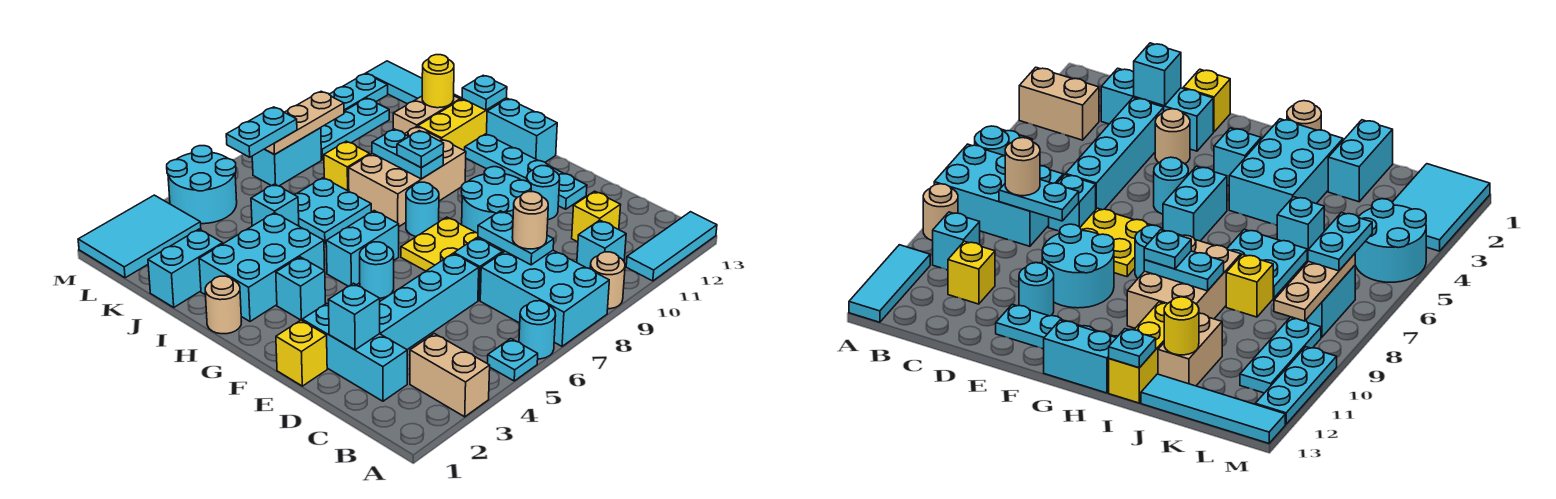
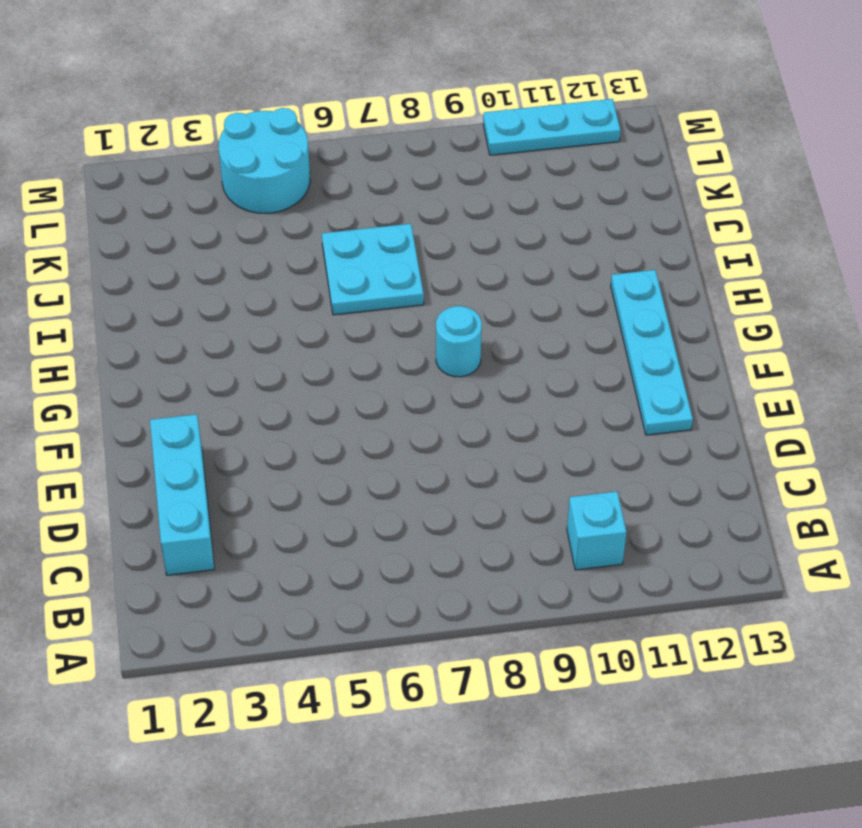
none -> tan brick A3:B3 level 1
none -> cyan plate A5 level 1
none -> cyan round brick A6 level 1
none -> cyan brick A7:C8 level 1

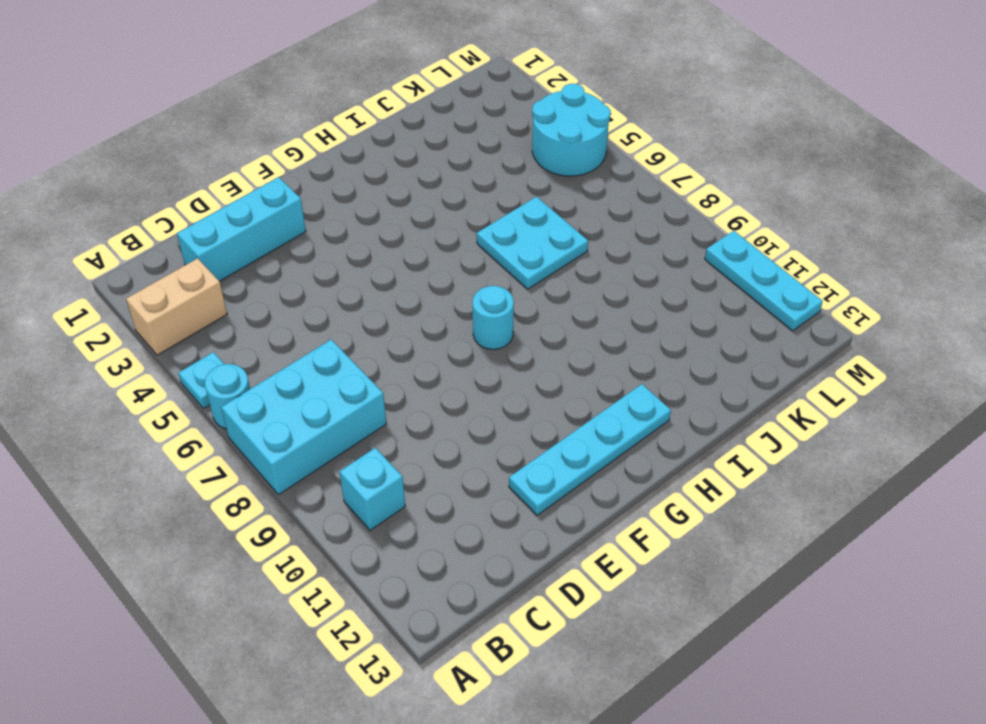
none -> tan round brick A9 level 1
none -> cyan tile A11:A13 level 1
none -> yellow brick C11 level 1
none -> cyan brick D3:D6 level 1

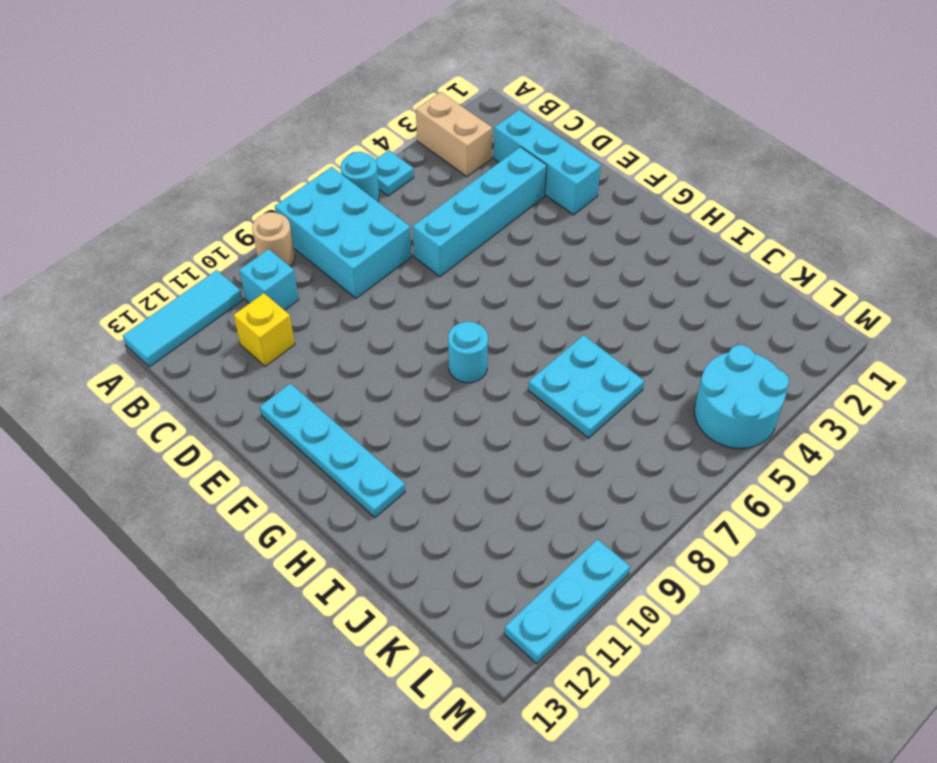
none -> cyan brick D7 level 1
none -> yellow brick E1 level 1
none -> tan round brick E3 level 1
none -> yellow plate E7:F8 level 1

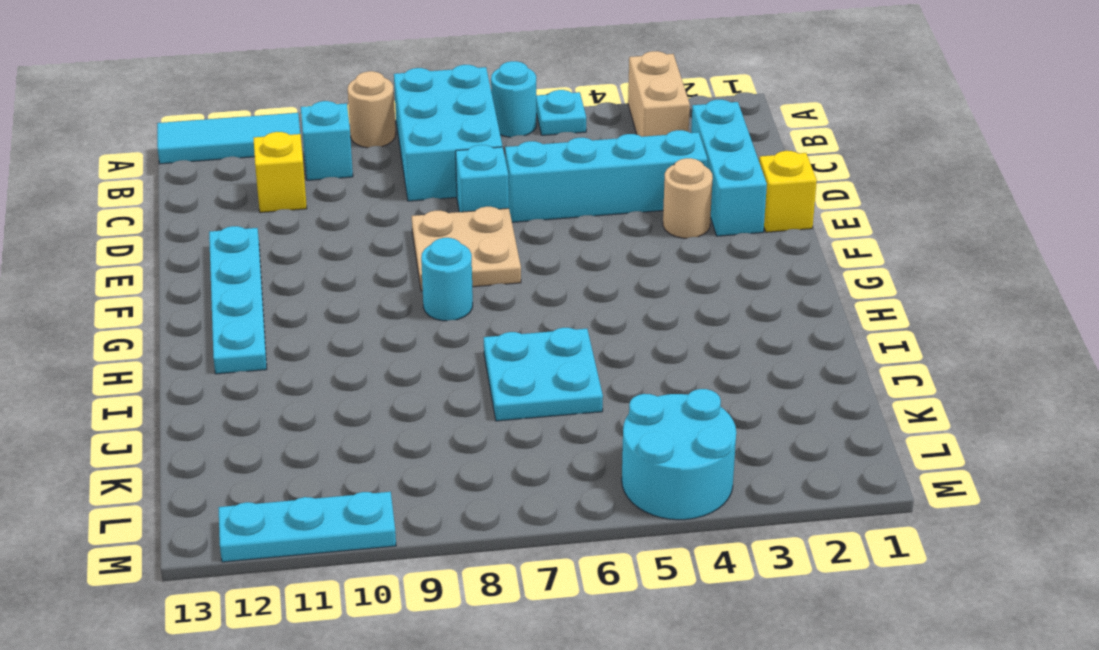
tan plate E7:F8 level 1 -> yellow plate E7:F8 level 1
none -> cyan round brick E9:F10 level 1
none -> cyan round brick E11 level 1
none -> cyan round brick F5 level 1
none -> cyan brick G3 level 1

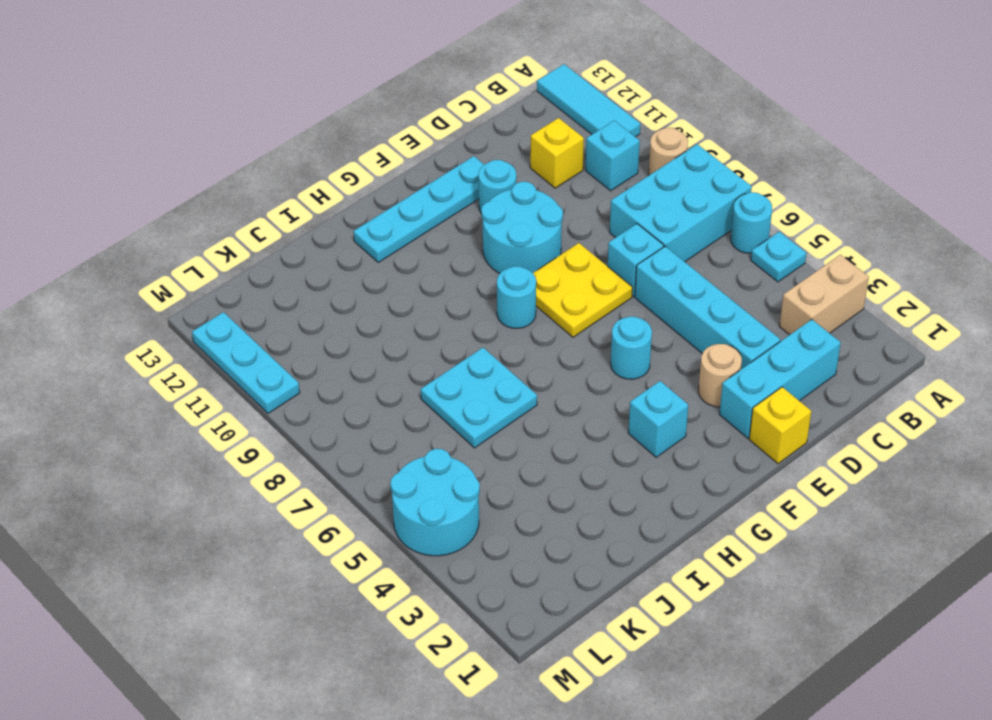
none -> cyan brick G5:G6 level 1
none -> cyan brick G13:H13 level 1
none -> tan round brick H1 level 1
none -> cyan brick H2:I4 level 1

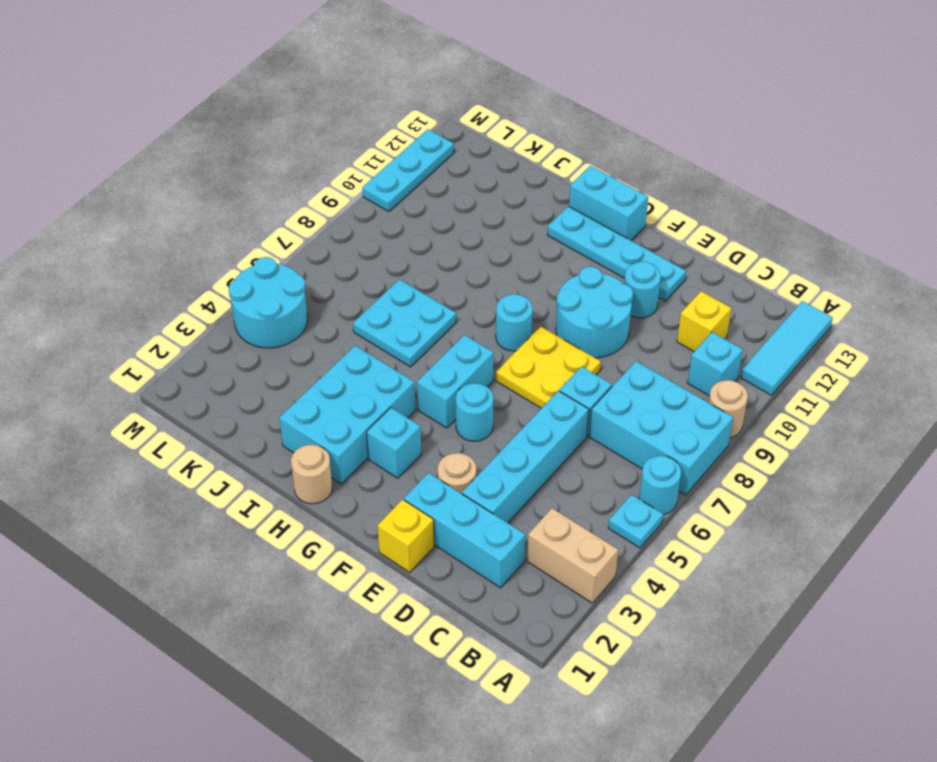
none -> tan brick H8:I10 level 1
none -> yellow brick I11:I13 level 1
none -> cyan brick J1:J2 level 1
none -> cyan brick J5 level 1

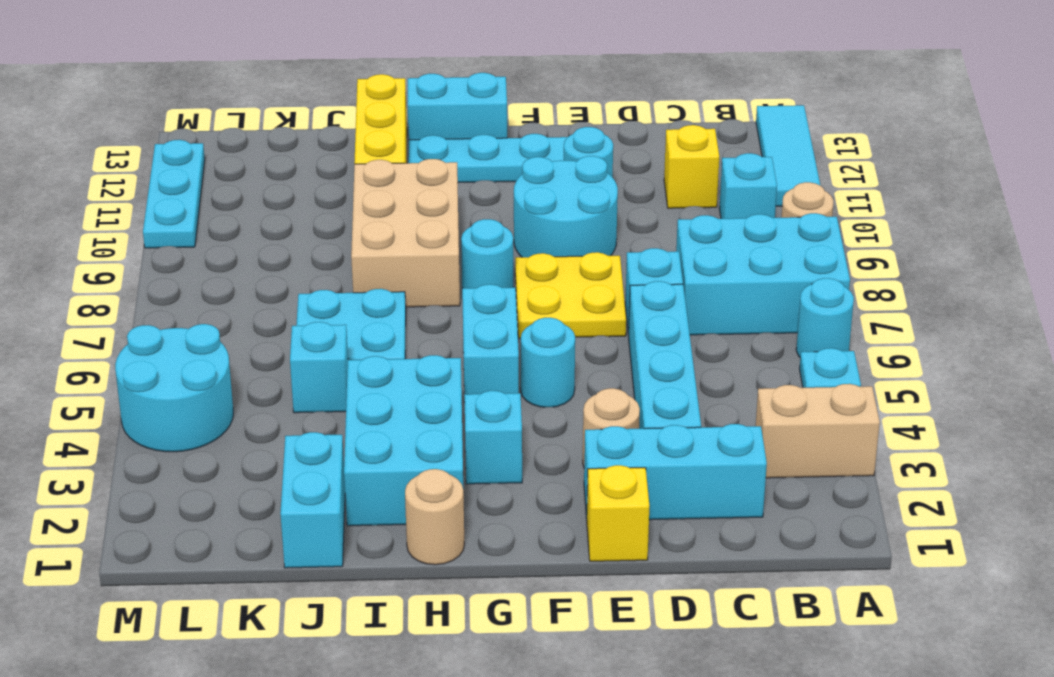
none -> yellow brick J8 level 1
none -> tan brick J11:J12 level 1
none -> cyan tile J13:M13 level 1
none -> cyan tile L1:M3 level 1

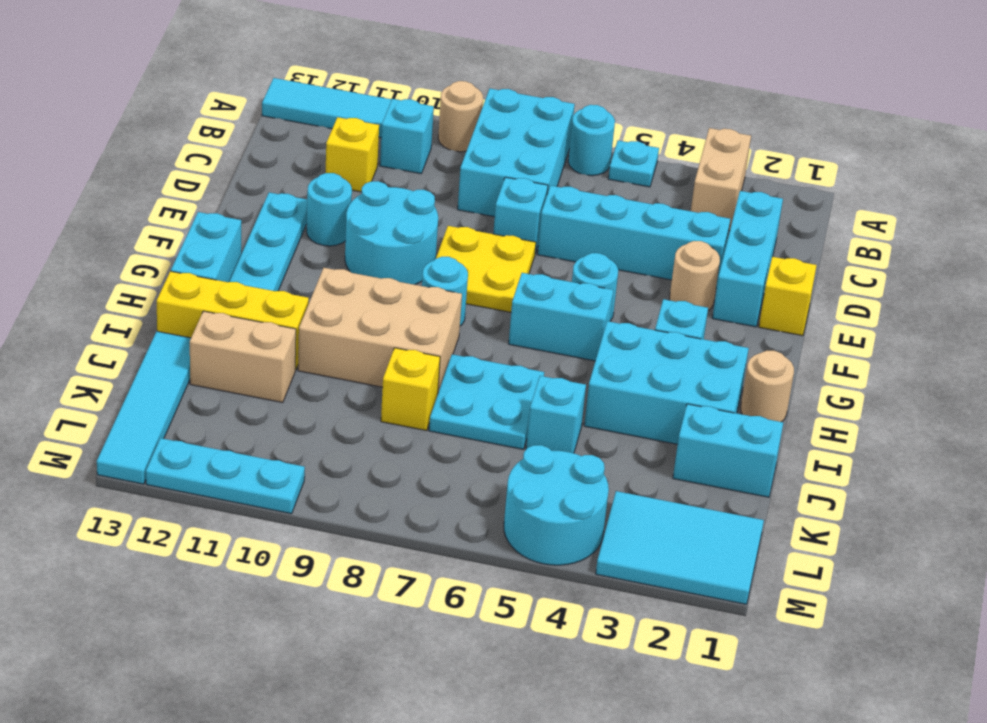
none -> cyan brick L7:L8 level 1
none -> cyan plate L9:L11 level 1
none -> cyan plate C8:D8 level 2
none -> cyan brick D2 level 2

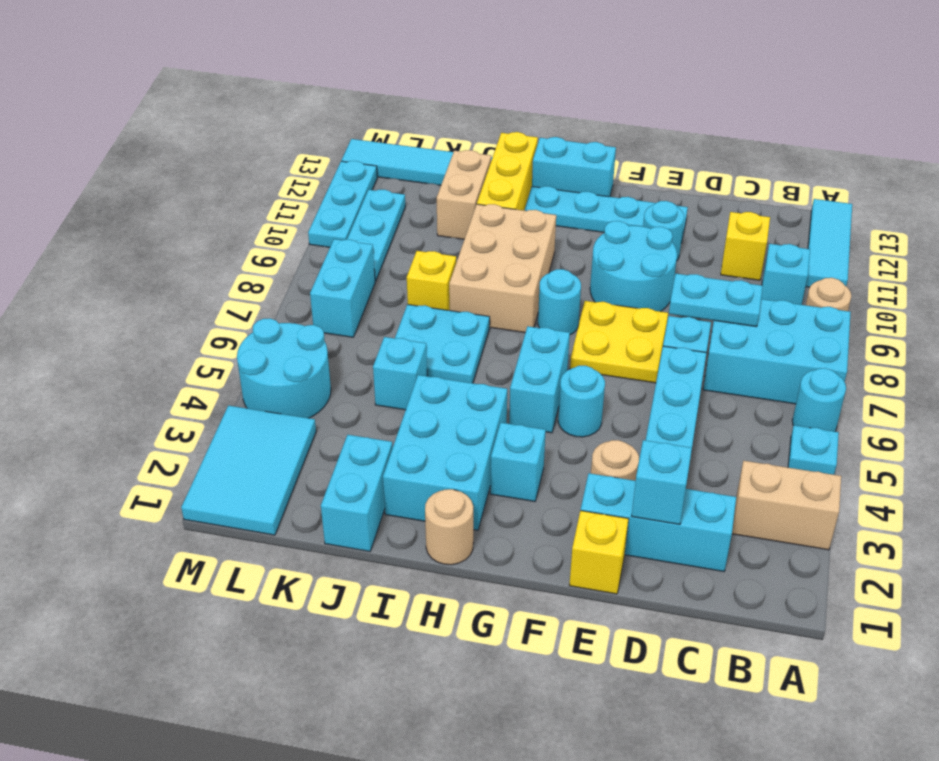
none -> cyan plate H9:I9 level 2
none -> cyan plate I13 level 2
none -> yellow round brick J12 level 2
none -> tan plate L7:L9 level 2

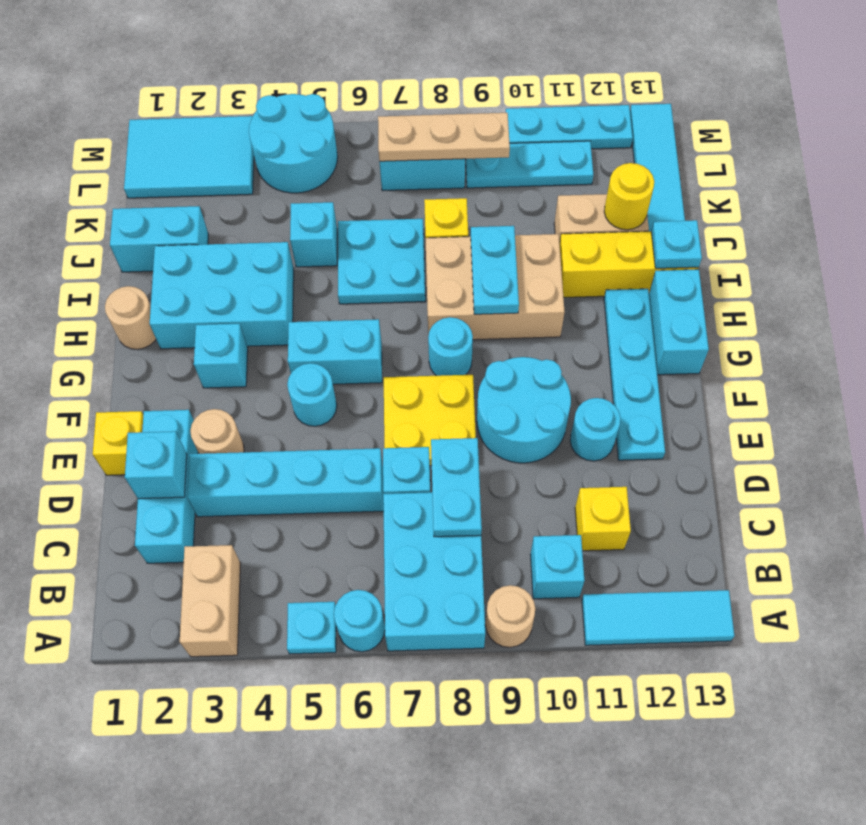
none -> tan round brick C8 level 3
none -> cyan plate H9 level 3
none -> cyan plate L6:L7 level 3

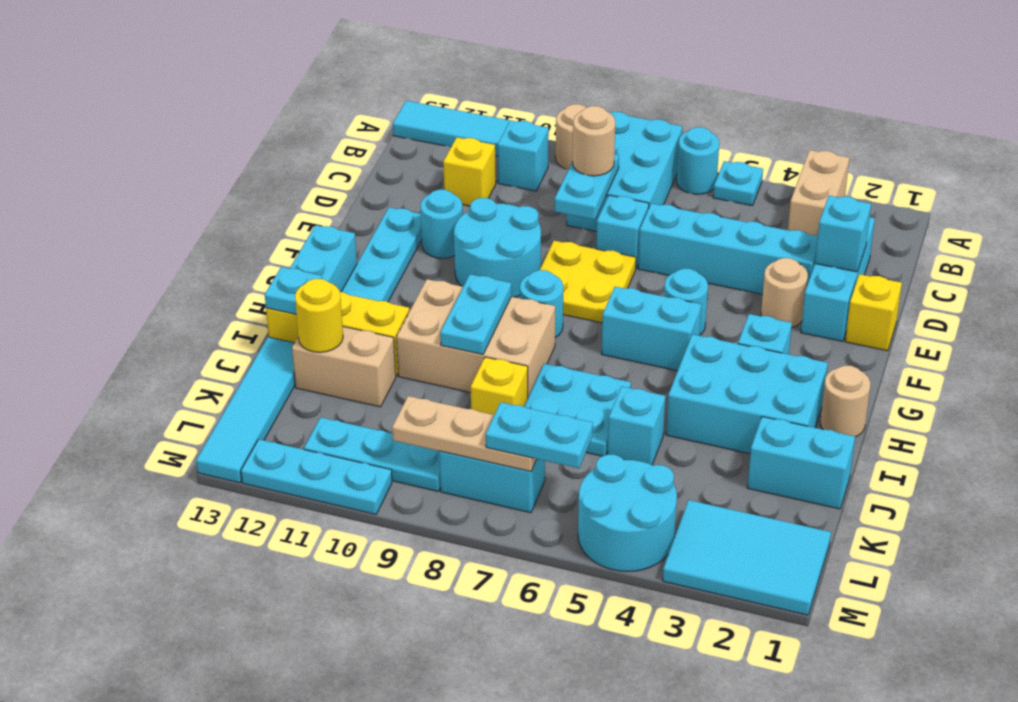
none -> cyan plate H9 level 3

